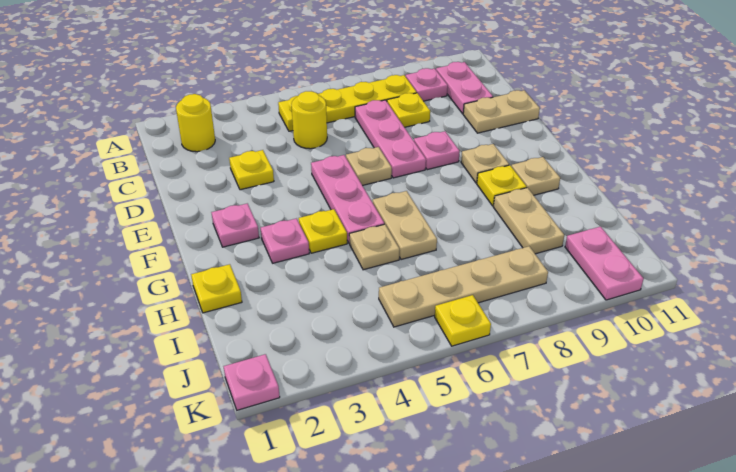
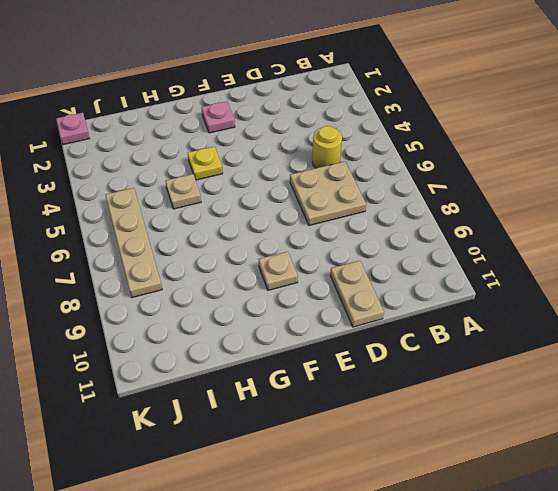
tan plate C6:D7 level 1 -> pink plate C7:E7 level 1
none -> yellow round brick B2 level 1
none -> yellow plate B5:B8 level 1
none -> pink plate B9 level 1

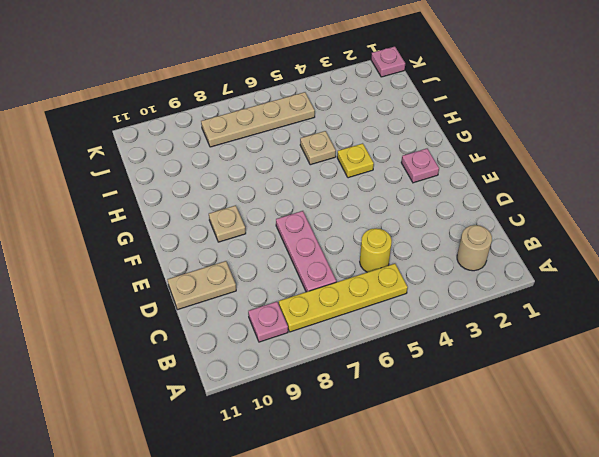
tan round brick B2 level 1 -> yellow round brick B2 level 1
none -> pink plate B10:C10 level 1
none -> yellow plate C8 level 1
none -> yellow plate D3 level 1

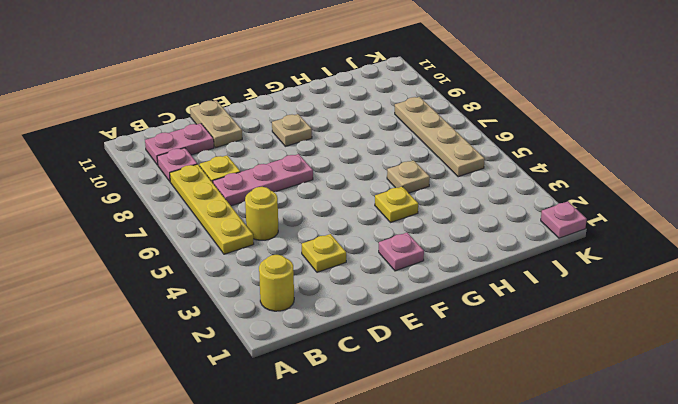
none -> pink plate E5:G5 level 1
none -> tan plate E6 level 1
none -> pink plate E8 level 1

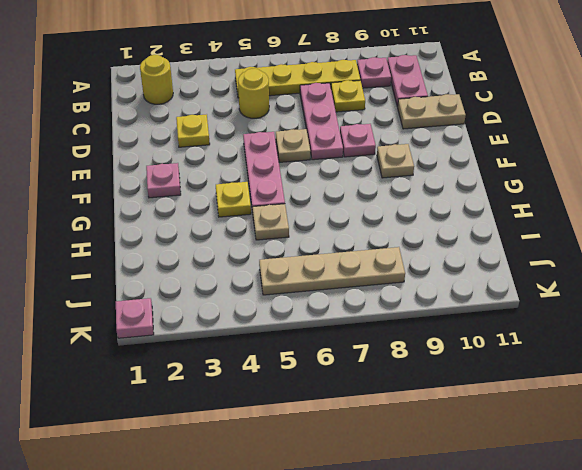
none -> pink plate G3 level 1
none -> tan plate G6:H6 level 1
none -> yellow plate G9 level 1

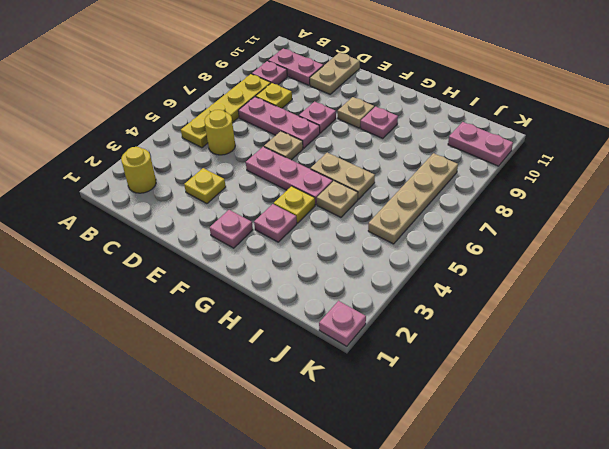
pink plate G9 level 1 -> yellow plate G9 level 1
none -> tan plate G10 level 1
none -> yellow plate H1 level 1
none -> tan plate H9:I9 level 1

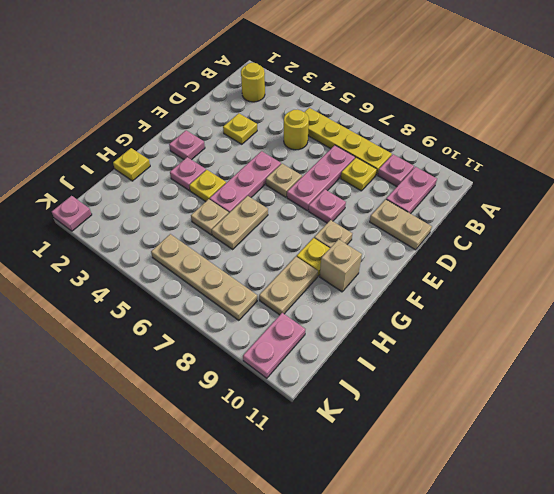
tan brick G10 level 1 -> tan plate G10 level 1
none -> yellow plate K6 level 1

